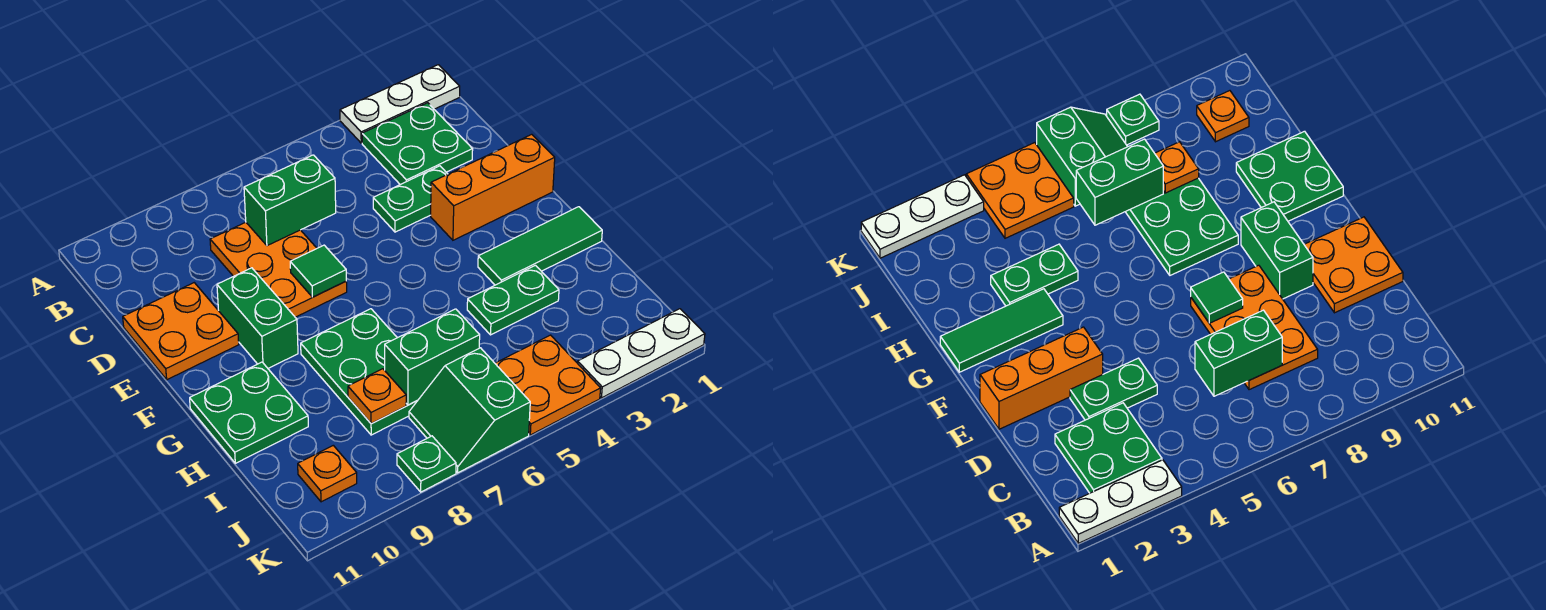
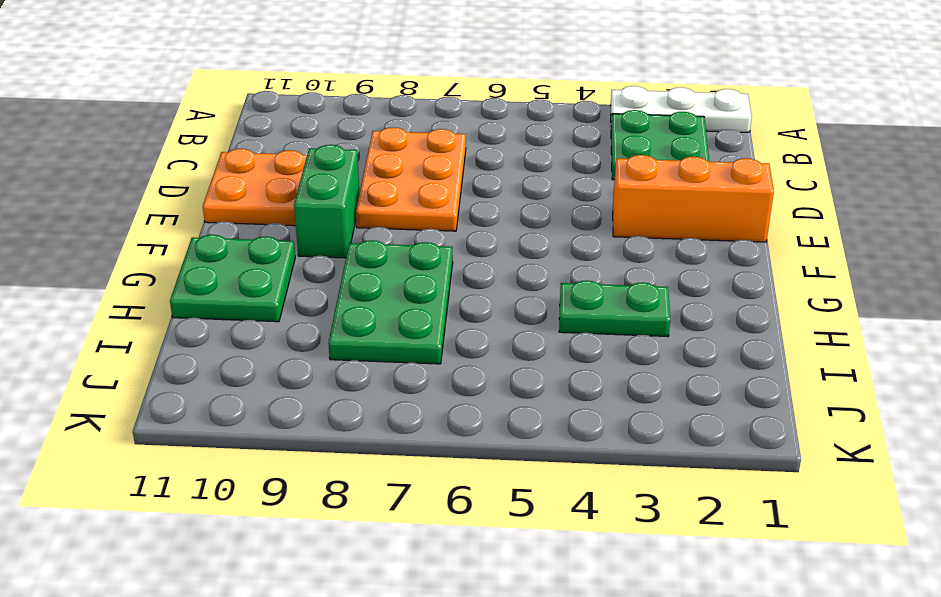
none -> green plate D3:D4 level 1
none -> green tile G1:G3 level 1
none -> orange plate J4:K5 level 1

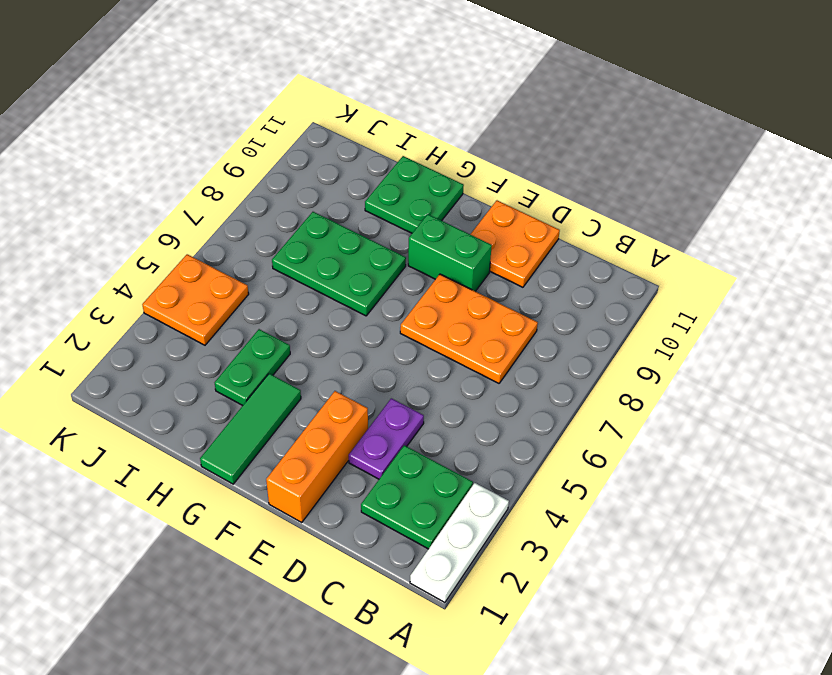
purple plate D3:D4 level 1 -> green plate D3:D4 level 1
none -> green slope J6:K7 level 1 top 6
none -> orange plate J10 level 1
none -> white plate K1:K3 level 1

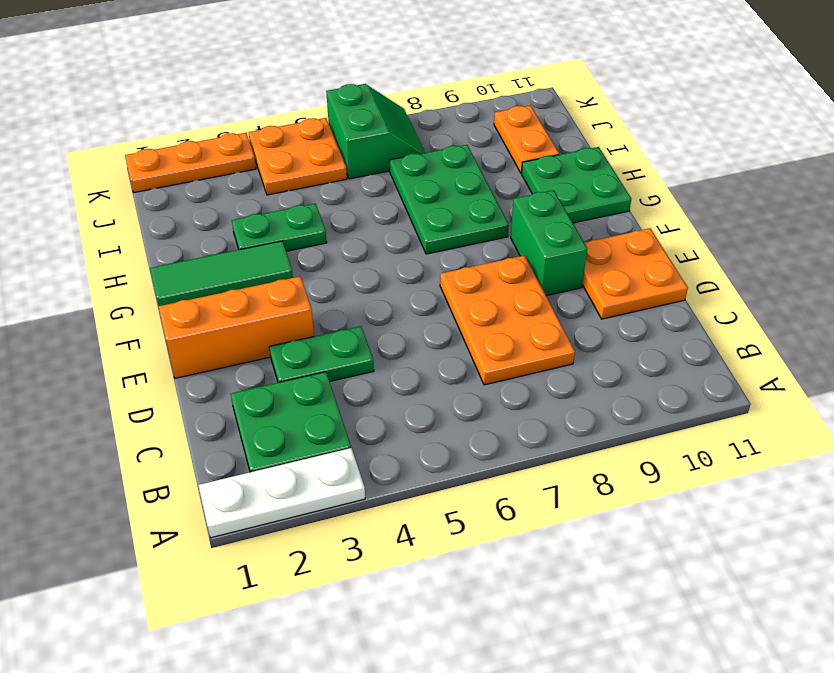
orange plate I10:J10 level 1 -> orange plate J10 level 1
orange plate K1:K3 level 1 -> white plate K1:K3 level 1
none -> green plate K8 level 1
none -> green brick C6:C7 level 2
none -> green tile E7 level 2

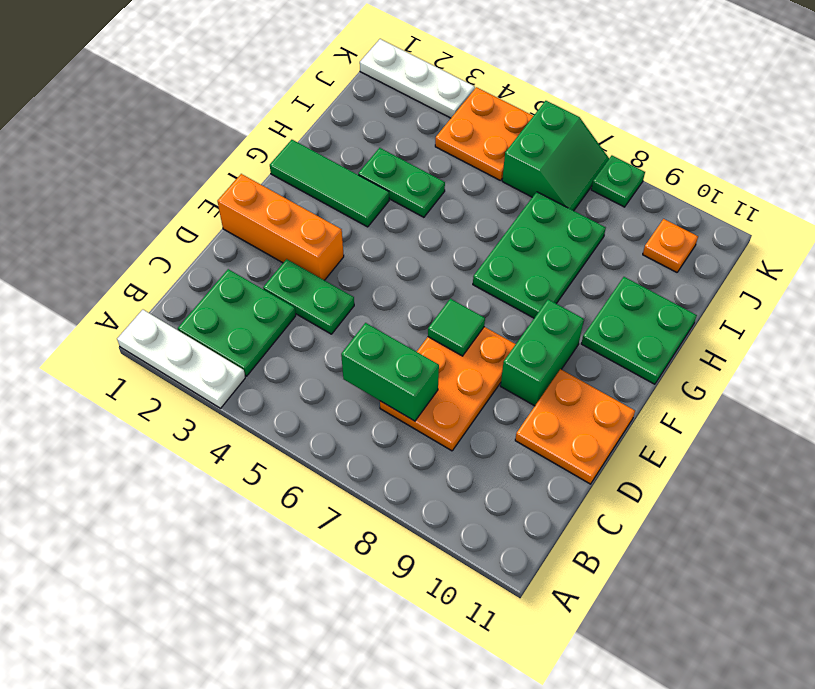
none -> green brick I6:I7 level 2
none -> orange plate I8 level 2

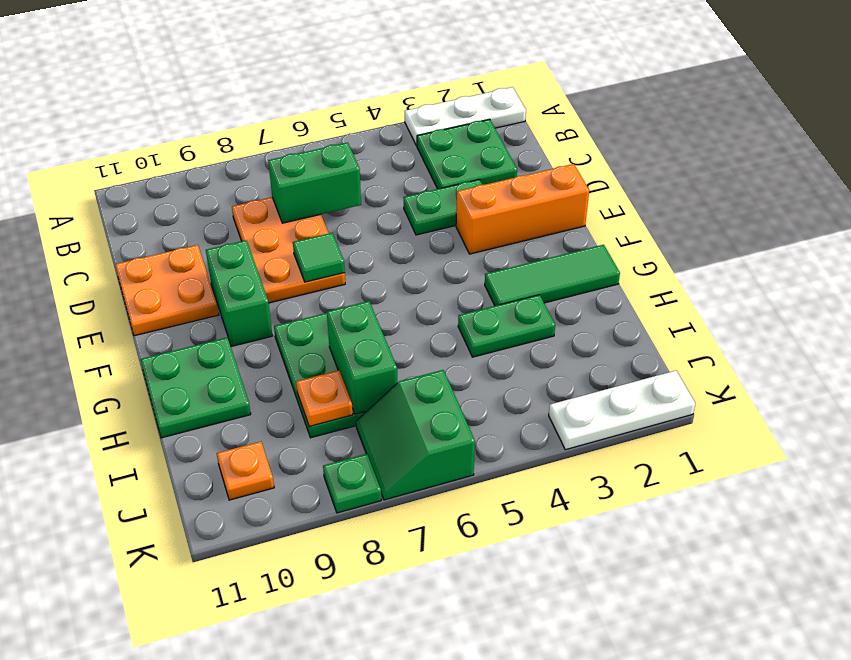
green brick H7:I7 level 2 -> green brick I6:I7 level 2
none -> orange plate J4:K5 level 1

